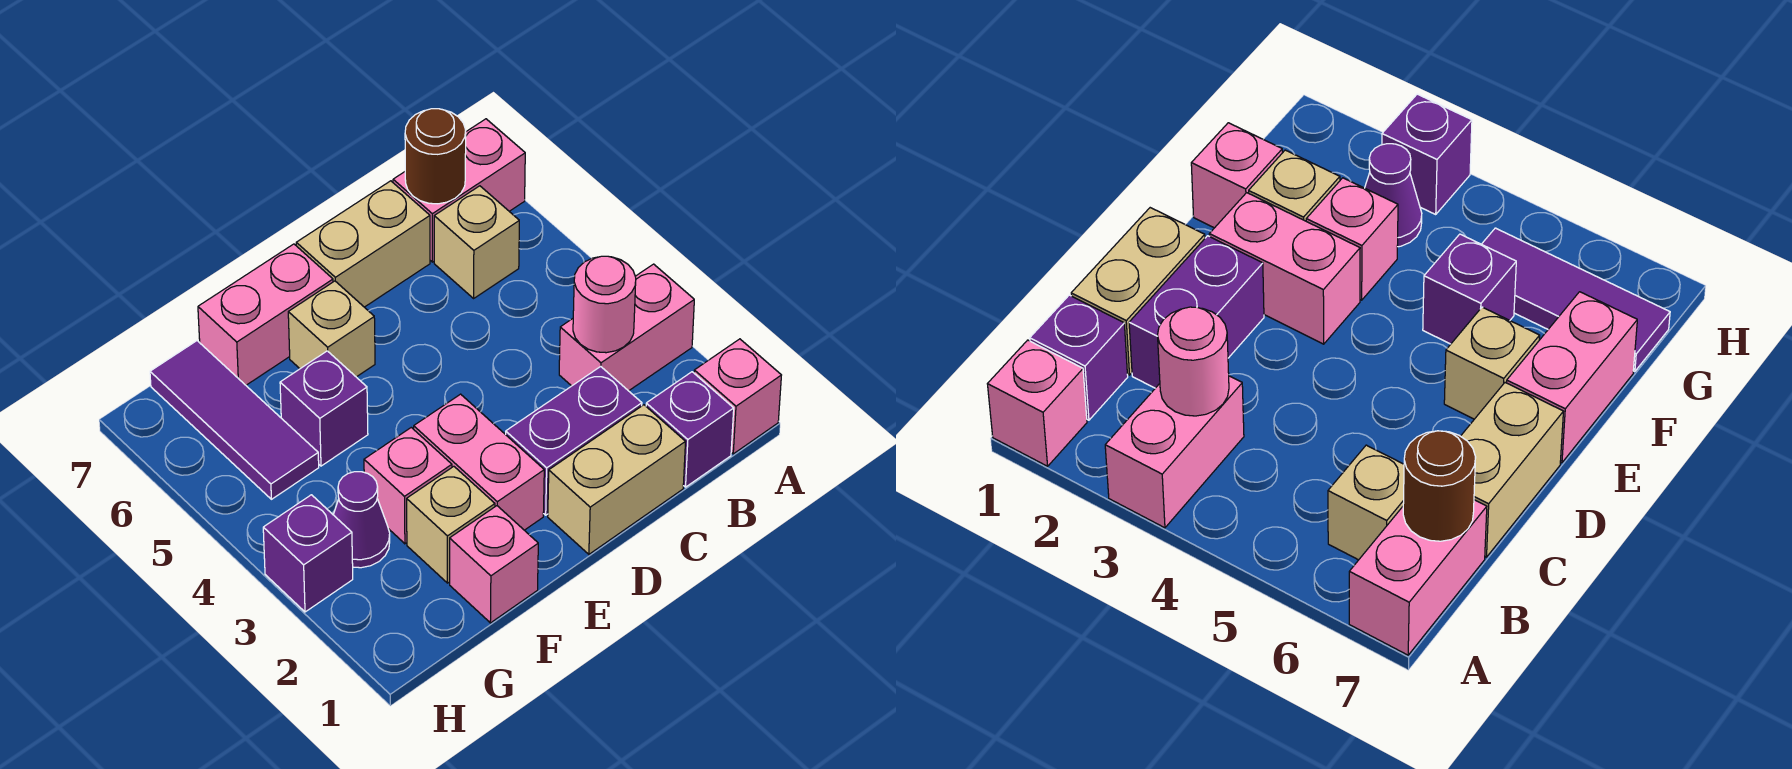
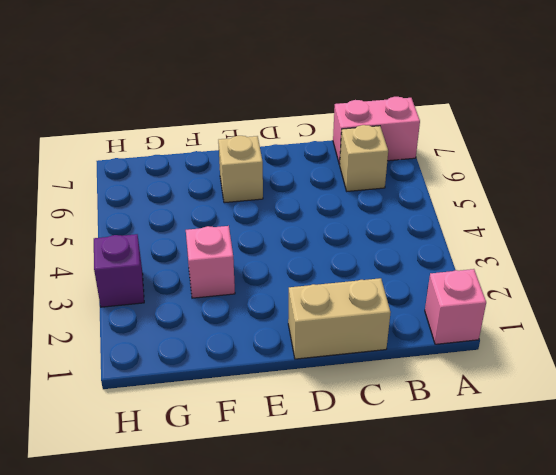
none -> pink brick A3:B3 level 1
none -> purple brick B1 level 1
none -> purple brick C2:D2 level 1

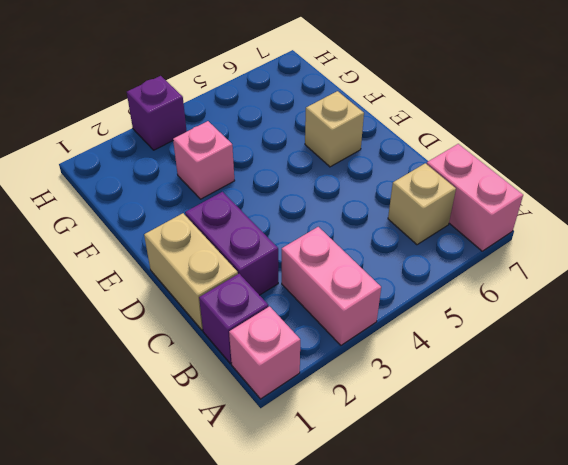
none -> tan brick C7:D7 level 1
none -> pink brick E2:E3 level 1
none -> pink brick E7:F7 level 1

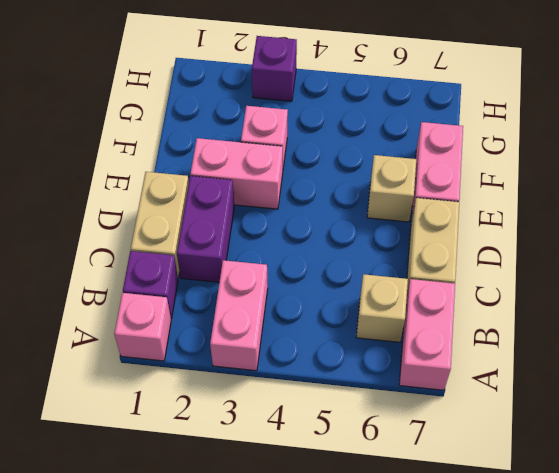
none -> pink brick F1 level 1
none -> tan brick F2 level 1
none -> purple brick F5 level 1

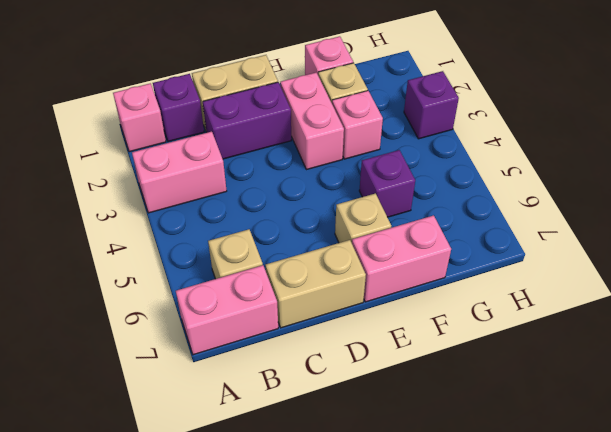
none -> purple cone G3 level 1
none -> purple tile G5:G7 level 1
none -> pink round brick B3 level 2

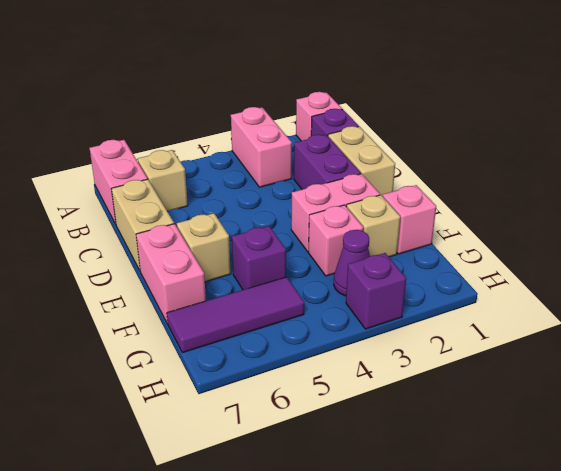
none -> pink round brick B3 level 2
none -> brown round brick B7 level 2

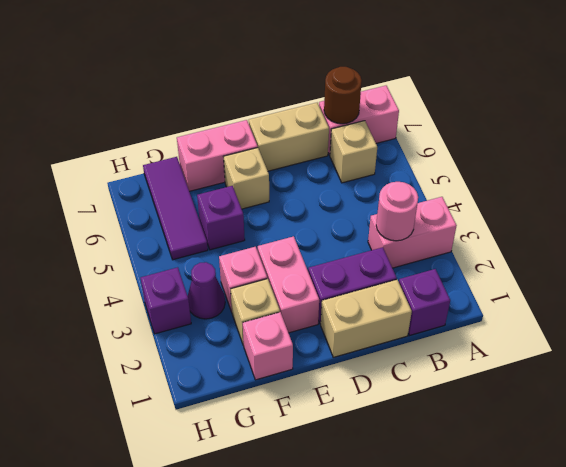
none -> pink brick A1 level 1

